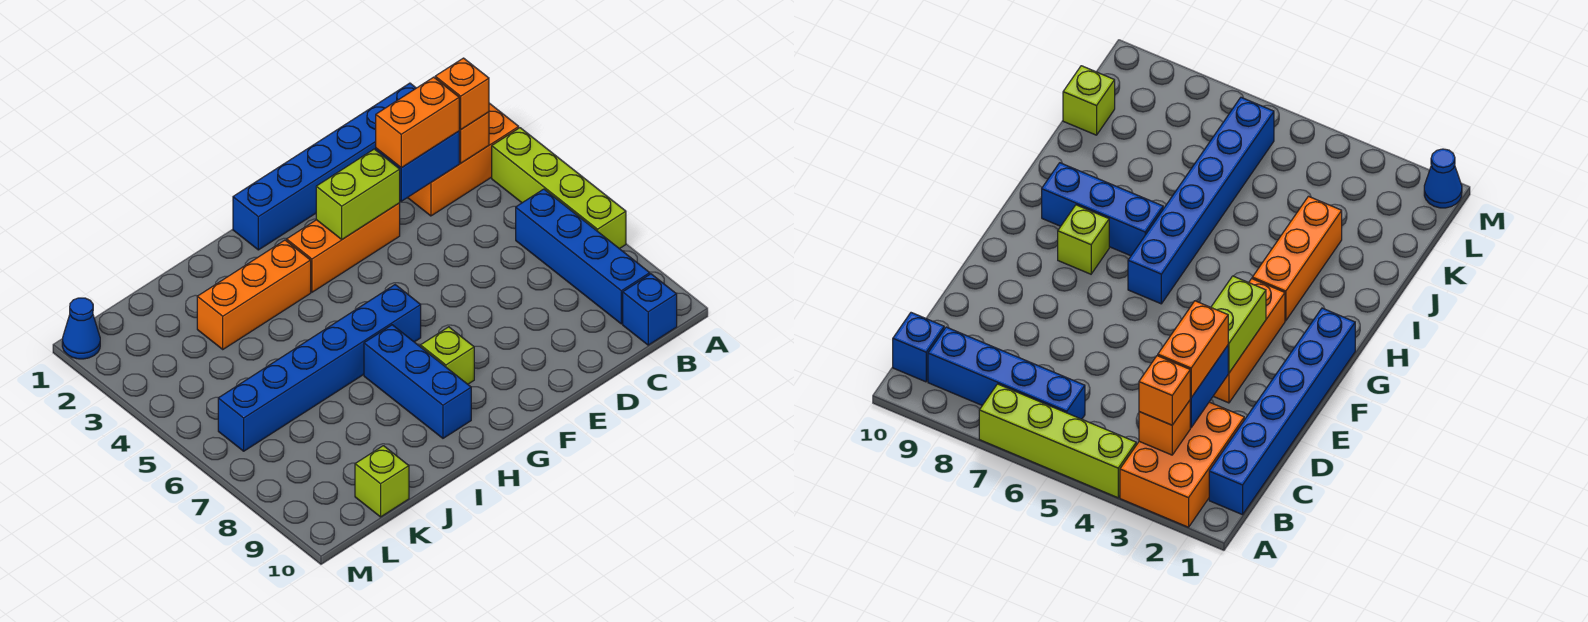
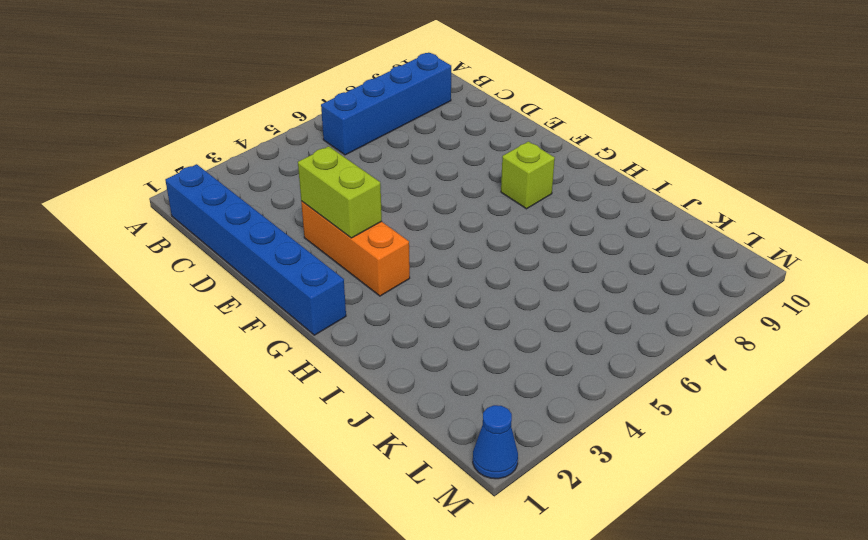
none -> orange brick A2:C3 level 1
none -> lime brick A4:A7 level 1
none -> blue brick B10 level 1

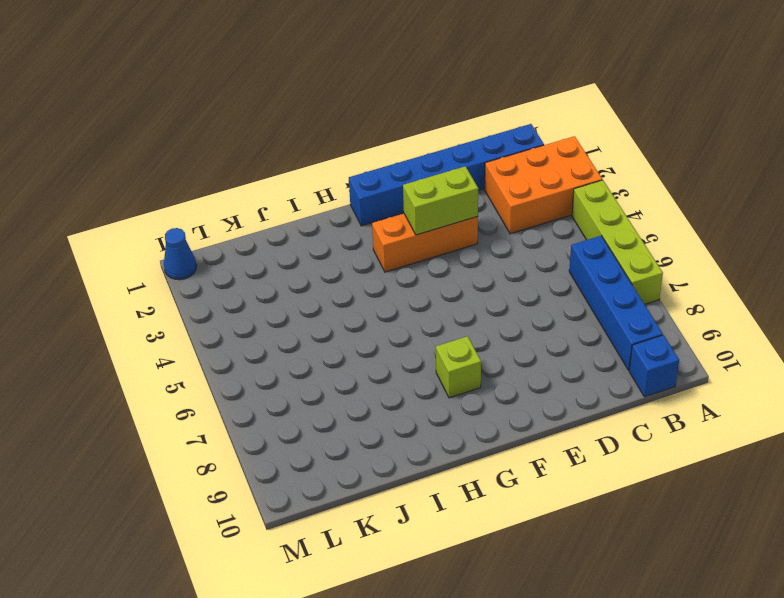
none -> blue brick G6:L6 level 1
none -> orange brick H3:J3 level 1
none -> blue brick H7:H9 level 1

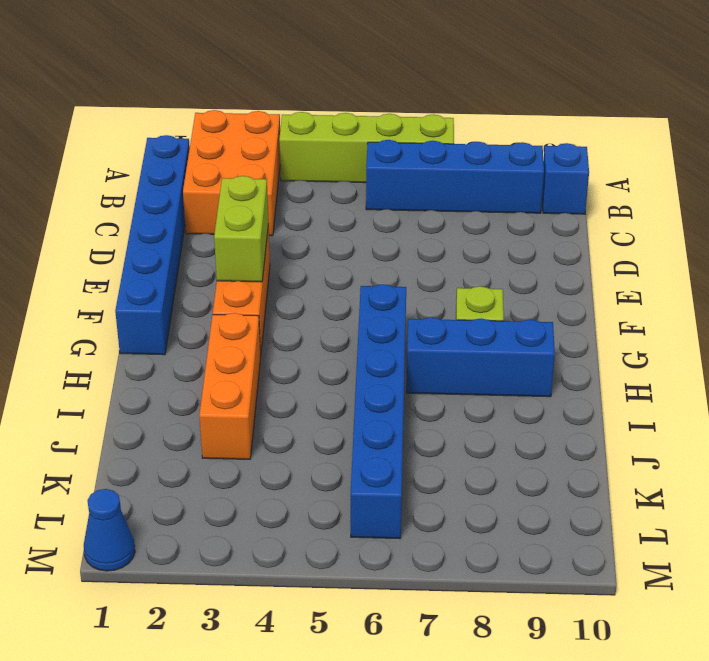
none -> lime brick K10 level 1
none -> orange brick B3 level 2
none -> blue brick C3:D3 level 2

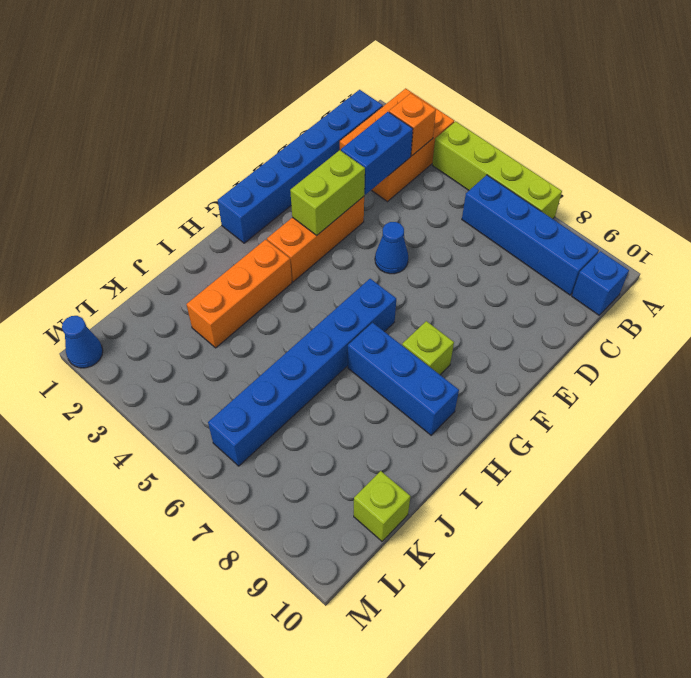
blue cone E5 level 1 -> none
none -> orange brick B3 level 3
none -> orange brick C3:D3 level 3

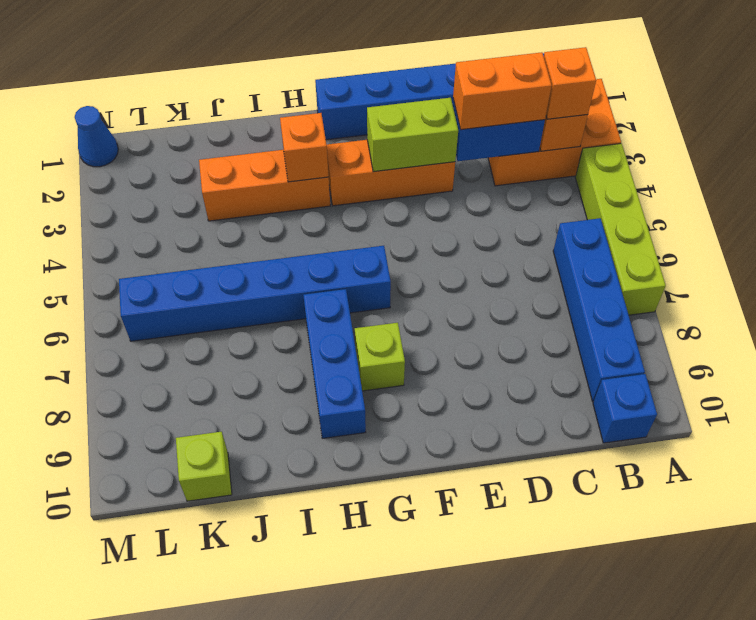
orange brick H3 level 2 -> none

